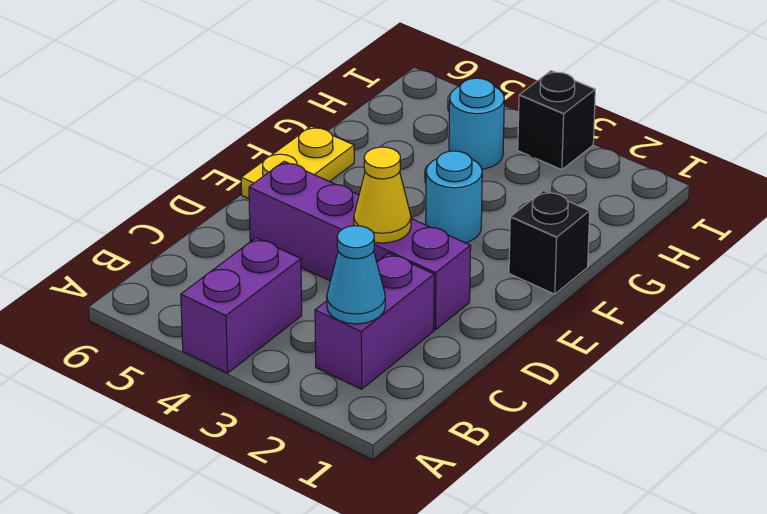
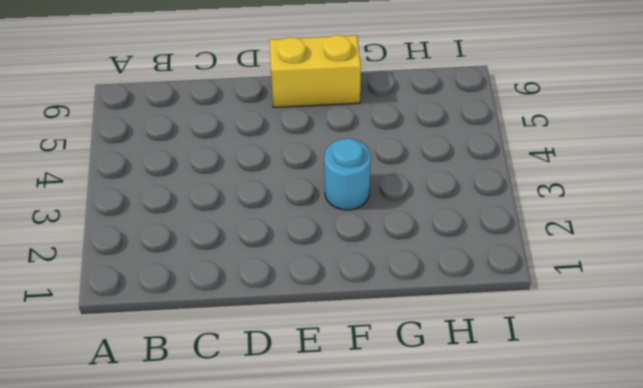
yellow brick E6:F6 level 1 -> yellow plate E6:F6 level 1
none -> purple brick A4:B4 level 1
none -> purple brick B2:C2 level 1

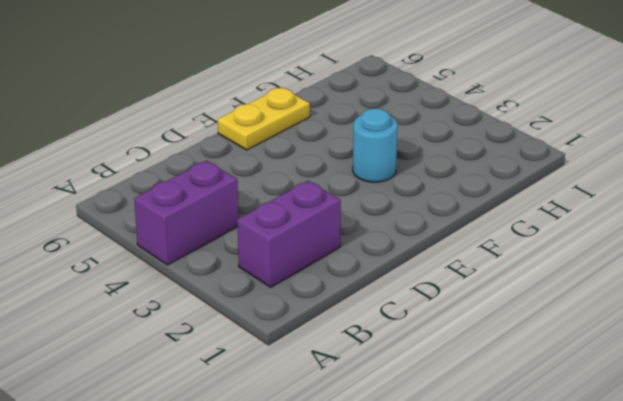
none -> purple brick D2:D5 level 1
none -> black brick F1 level 1

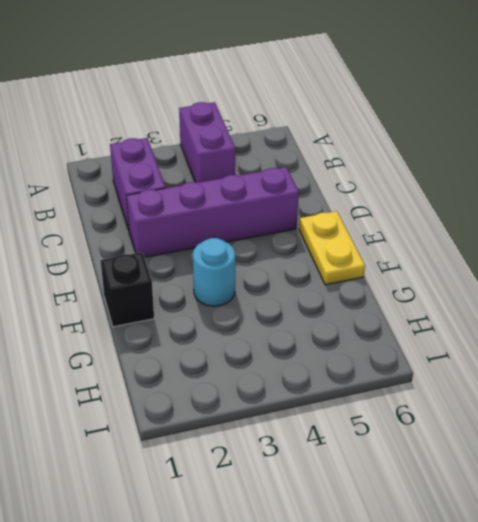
none -> cyan round brick H4 level 1
none -> black brick I3 level 1

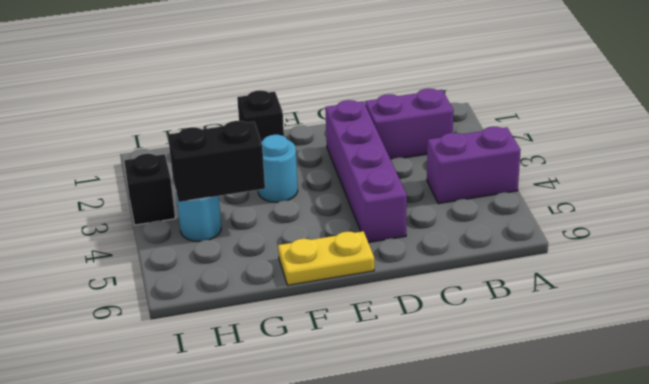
black brick G4:H4 level 2 -> none
none -> cyan cone B2 level 2
none -> yellow cone D3 level 2

